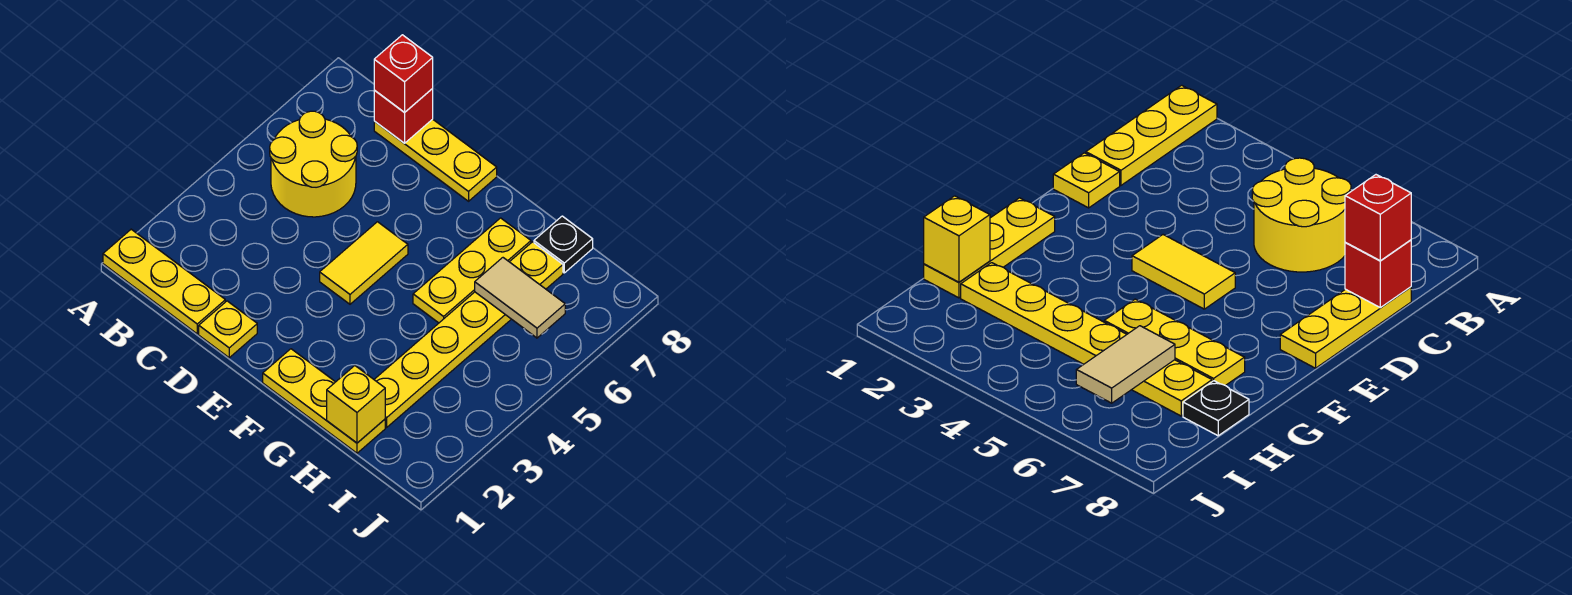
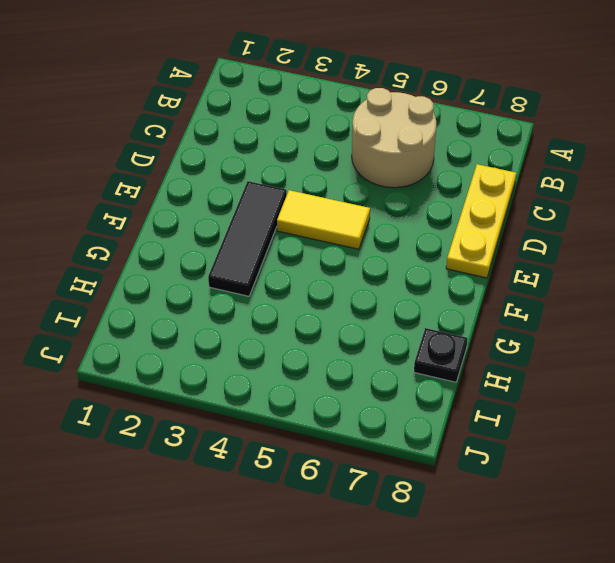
tan round brick B5:C6 level 1 -> yellow round brick B5:C6 level 1
black tile E3:G3 level 1 -> none
none -> yellow plate A1:C1 level 1
none -> yellow plate D1 level 1
none -> yellow plate F1:H1 level 1

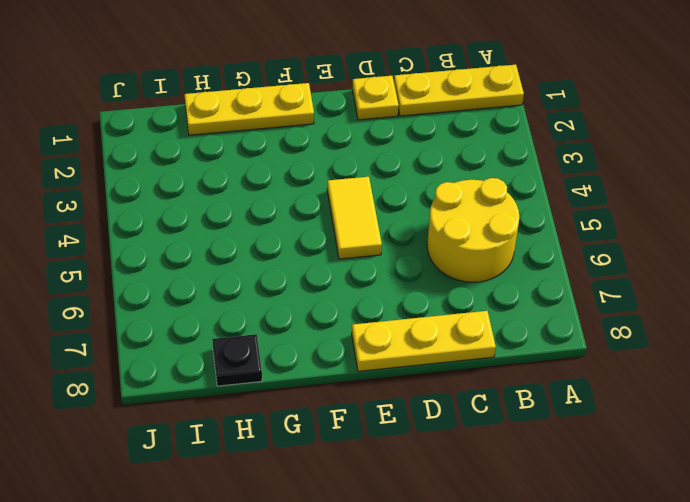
none -> yellow plate G5:G7 level 1
none -> yellow plate H2:H7 level 1
none -> red brick C8 level 2

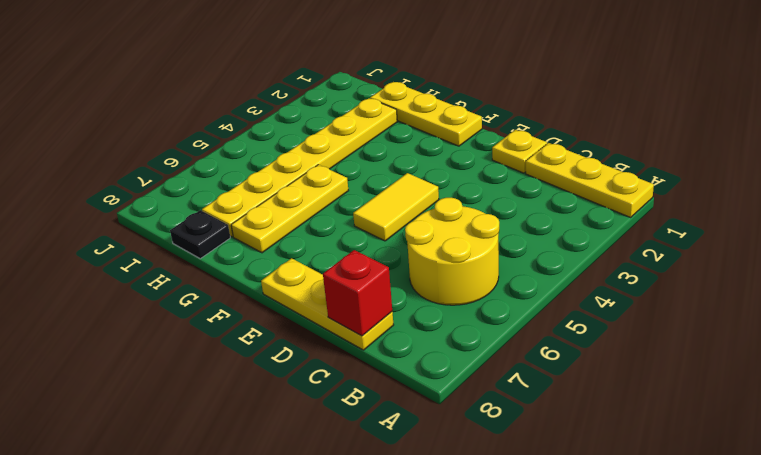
none -> yellow brick H1 level 2
none -> tan tile H6:I6 level 2
none -> red brick C8 level 3

